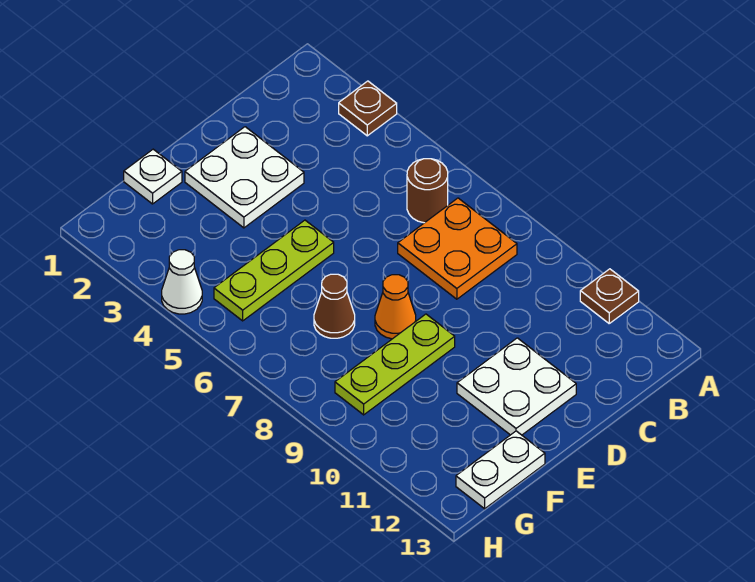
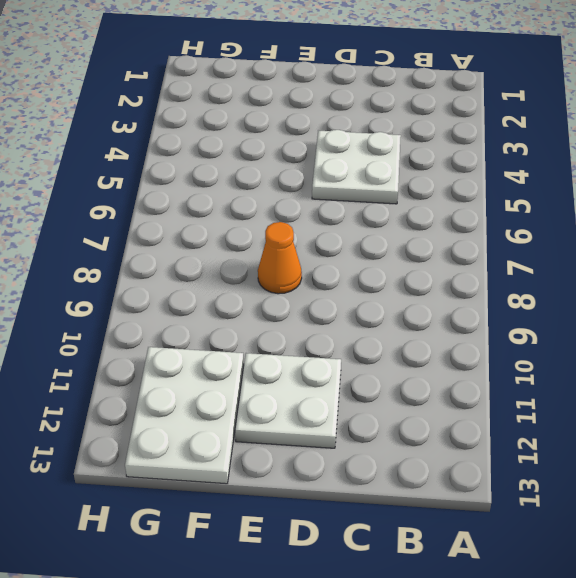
white plate C4:D5 level 1 -> white plate D2:E3 level 1
white plate F11:G13 level 1 -> white plate F13:G13 level 1
none -> brown plate A3 level 1
none -> brown plate A11 level 1
none -> brown round brick B6 level 1

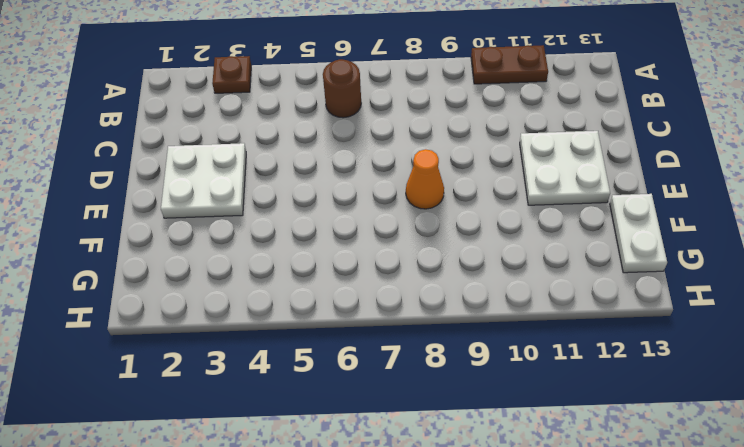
brown plate A10:A11 level 1 -> brown plate A11 level 1
none -> orange plate B7:C8 level 1
none -> lime plate E5:G5 level 1
none -> lime plate E9:G9 level 1

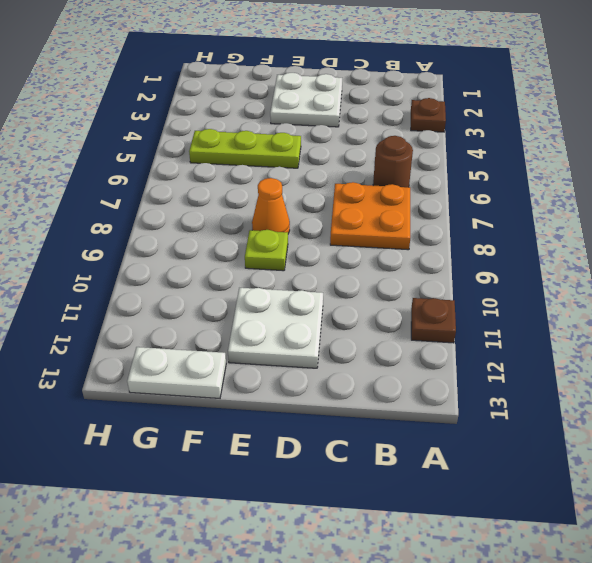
lime plate E9 level 1 -> lime plate E9:G9 level 1
none -> white plate F1 level 1
none -> brown cone F7 level 1
none -> white cone H4 level 1

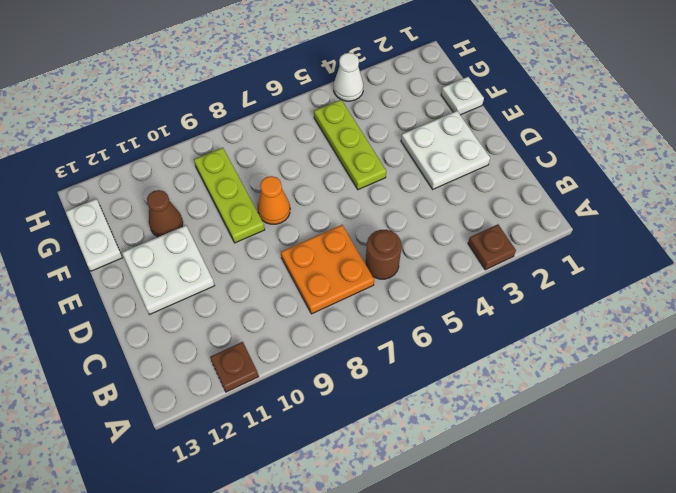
brown cone F11 level 1 -> brown cone F7 level 1

